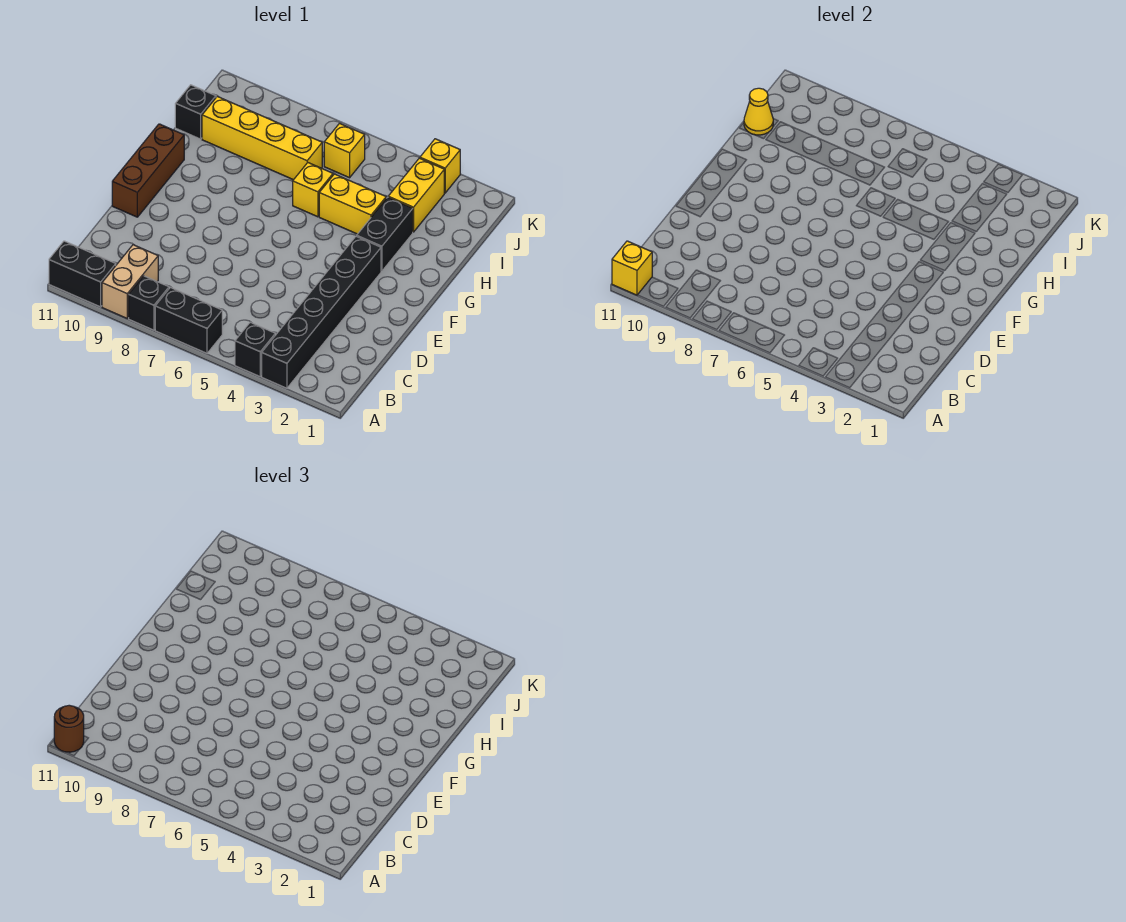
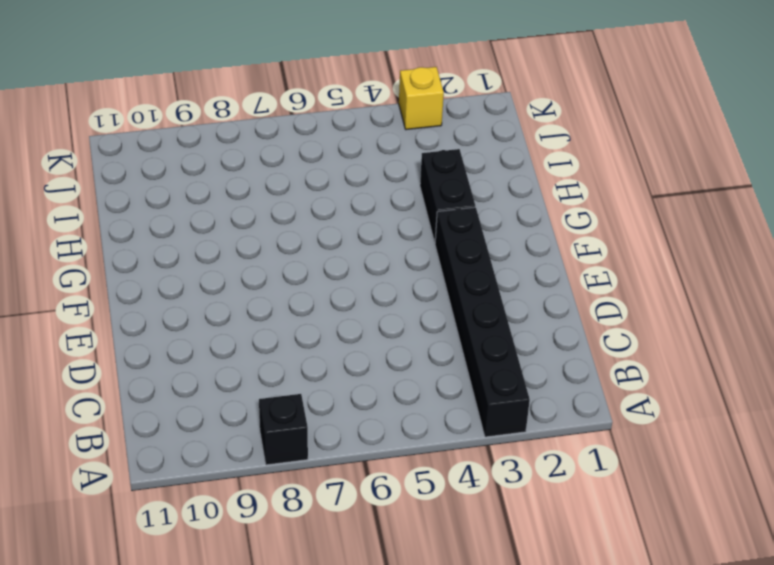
none -> black brick A4 level 1
none -> black brick A6:A7 level 1
none -> tan brick A9:B9 level 1

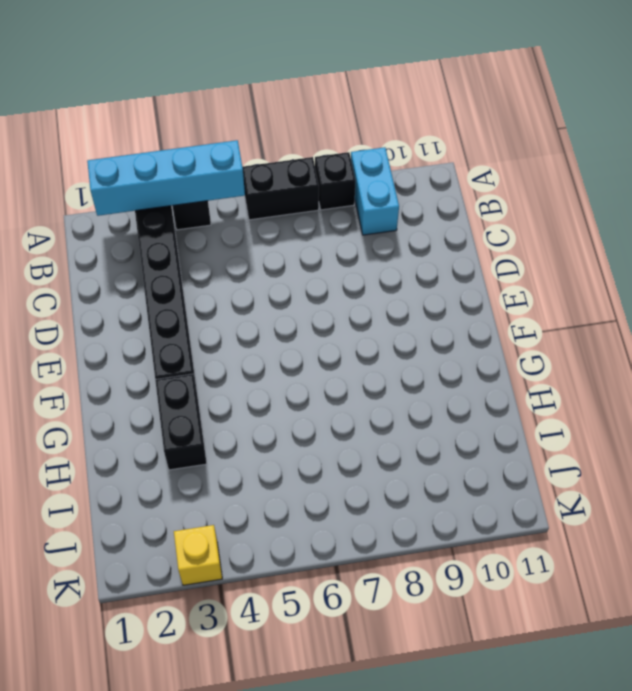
cyan brick A2:A5 level 2 -> none
cyan brick A9:B9 level 1 -> tan brick A9:B9 level 1
none -> black brick A10:A11 level 1
none -> brown brick E11:G11 level 1
none -> yellow brick H4:H5 level 1

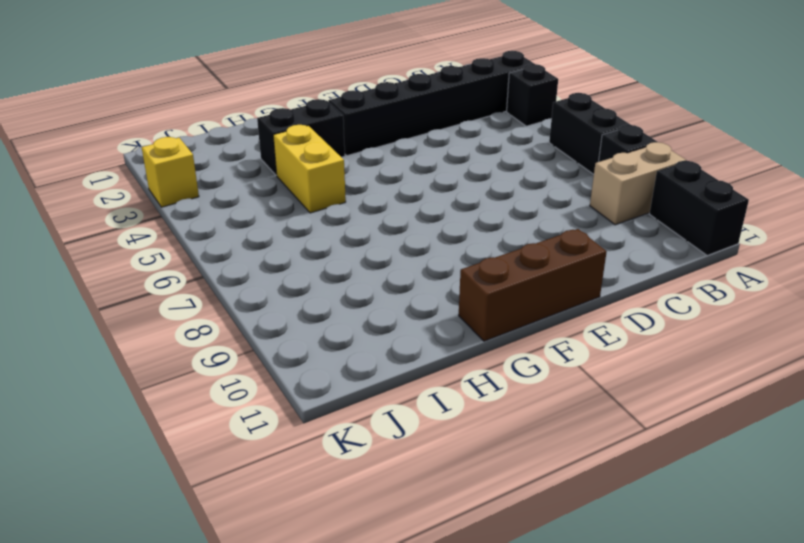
none -> yellow brick H6 level 1
none -> yellow brick I3:J3 level 1
none -> yellow brick I7:I10 level 1

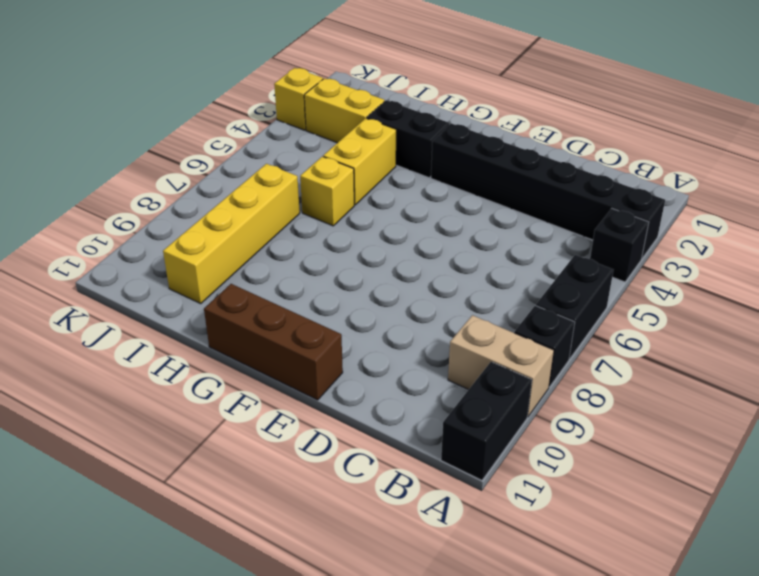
none -> black brick I11 level 1
none -> yellow brick J6 level 1
none -> yellow brick A11 level 2

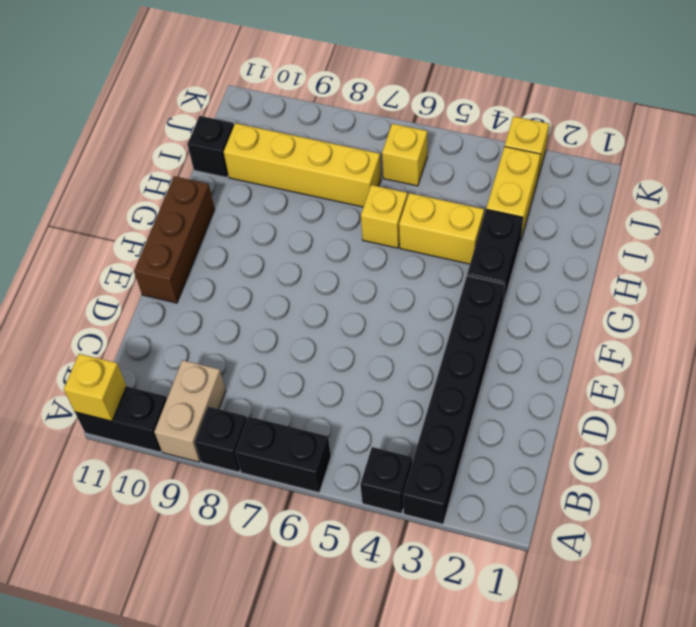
none -> yellow cone I11 level 2
none -> brown round brick A11 level 3

